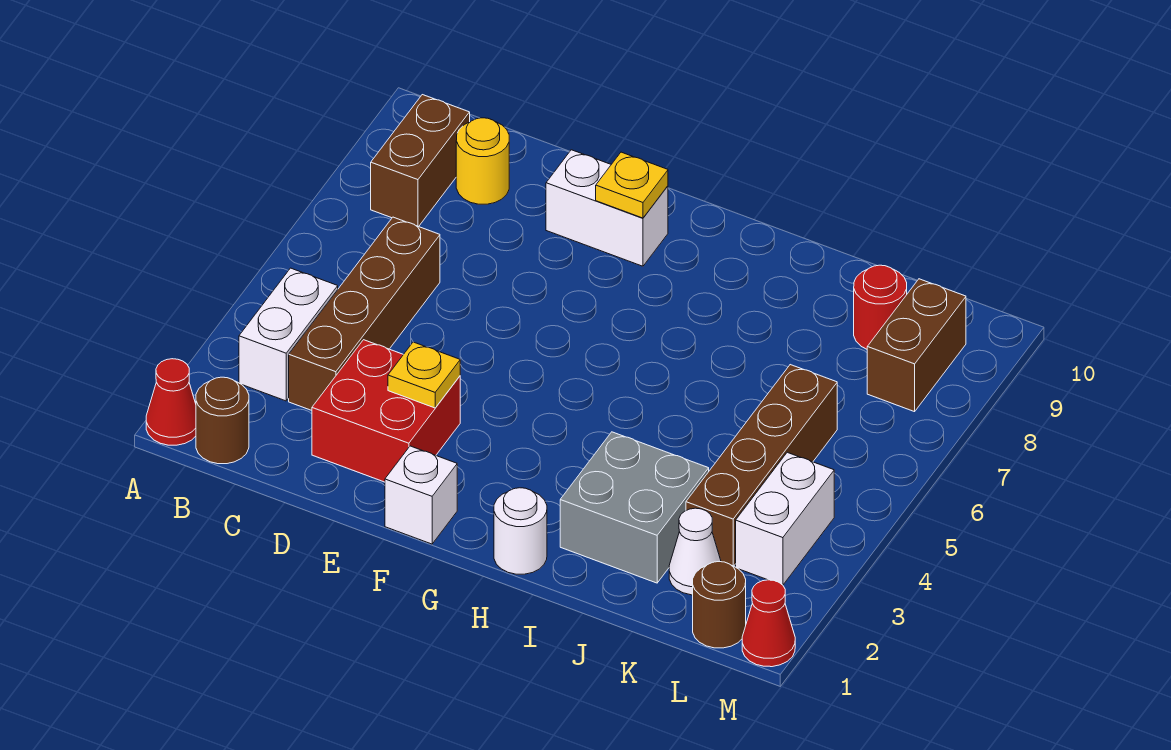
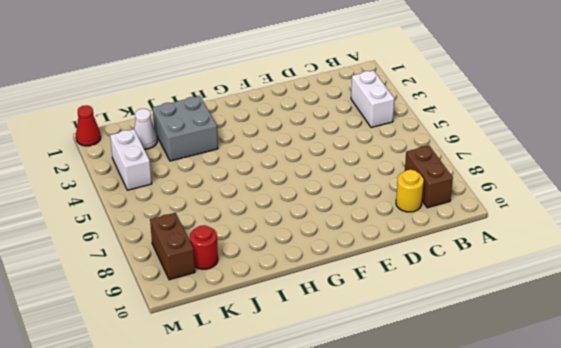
none -> red cone A1 level 1
none -> brown round brick B1 level 1
none -> brown brick C3:C6 level 1

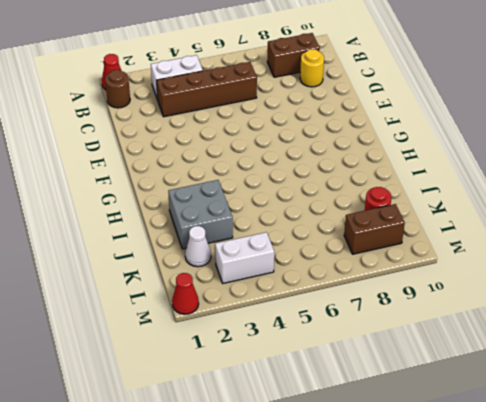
none -> red brick D2:E3 level 1
none -> white brick E9:F9 level 1
none -> white brick F1 level 1

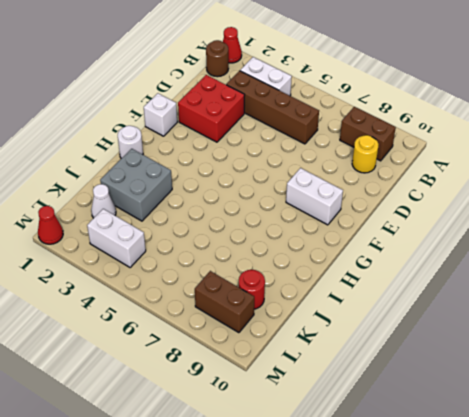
white brick F8:F9 level 1 -> white brick E9:F9 level 1
none -> brown brick K3:K6 level 1
none -> brown round brick L1 level 1
none -> yellow plate E3 level 2

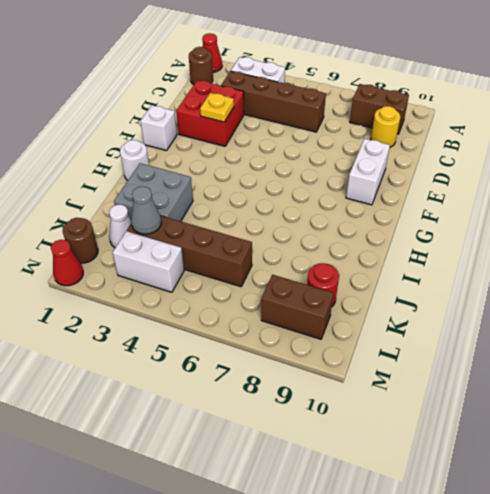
grey cone K3 level 2 -> none
none -> yellow plate F9 level 2

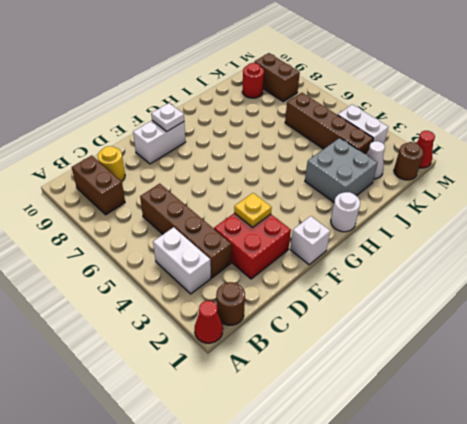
white plate F9 level 2 -> yellow plate F9 level 2

